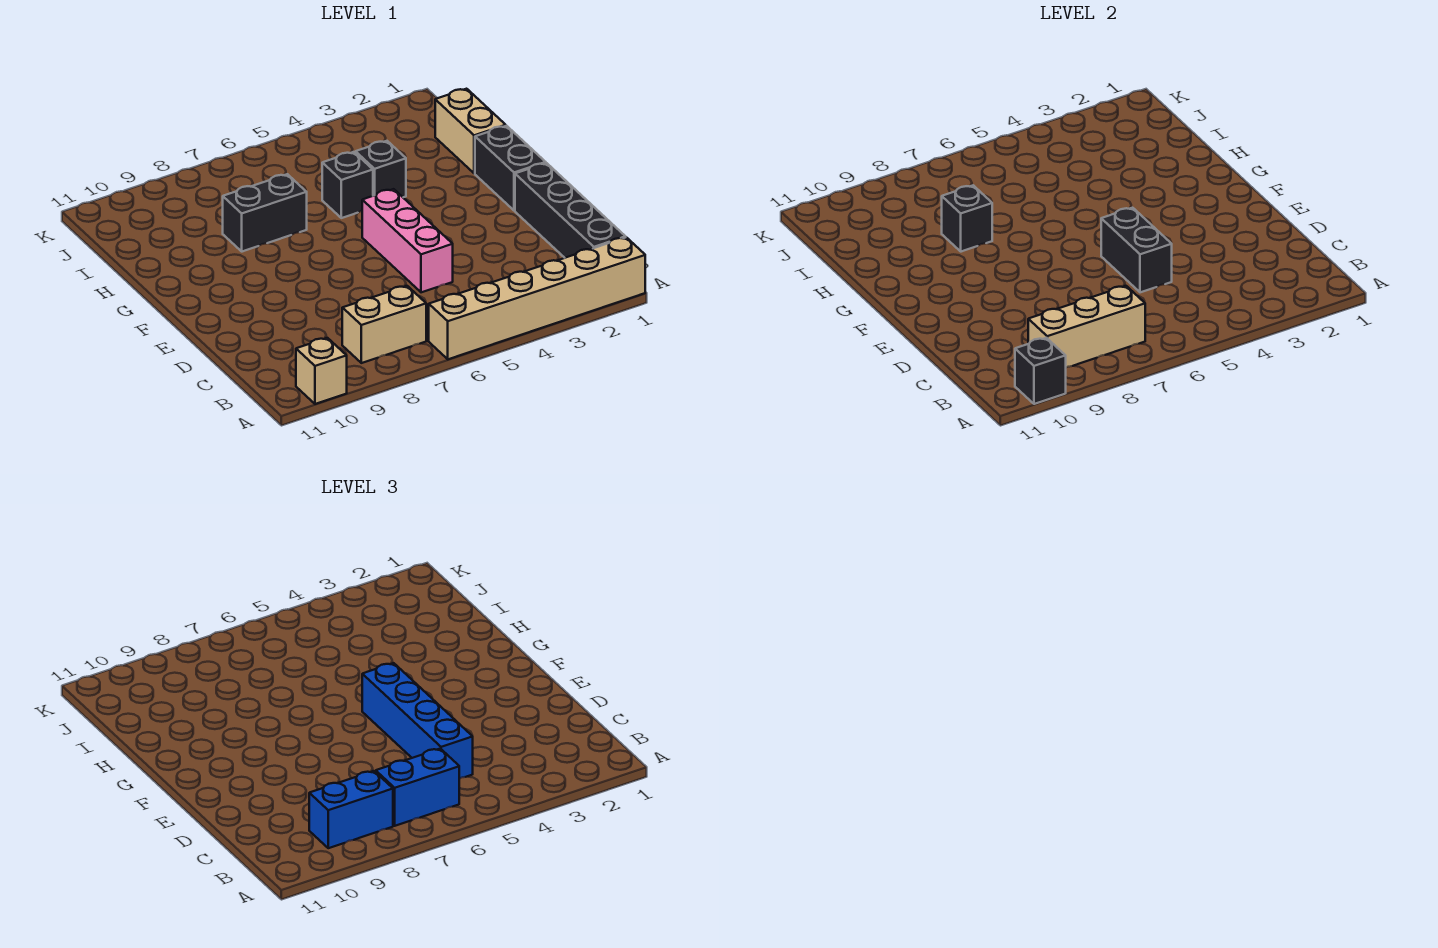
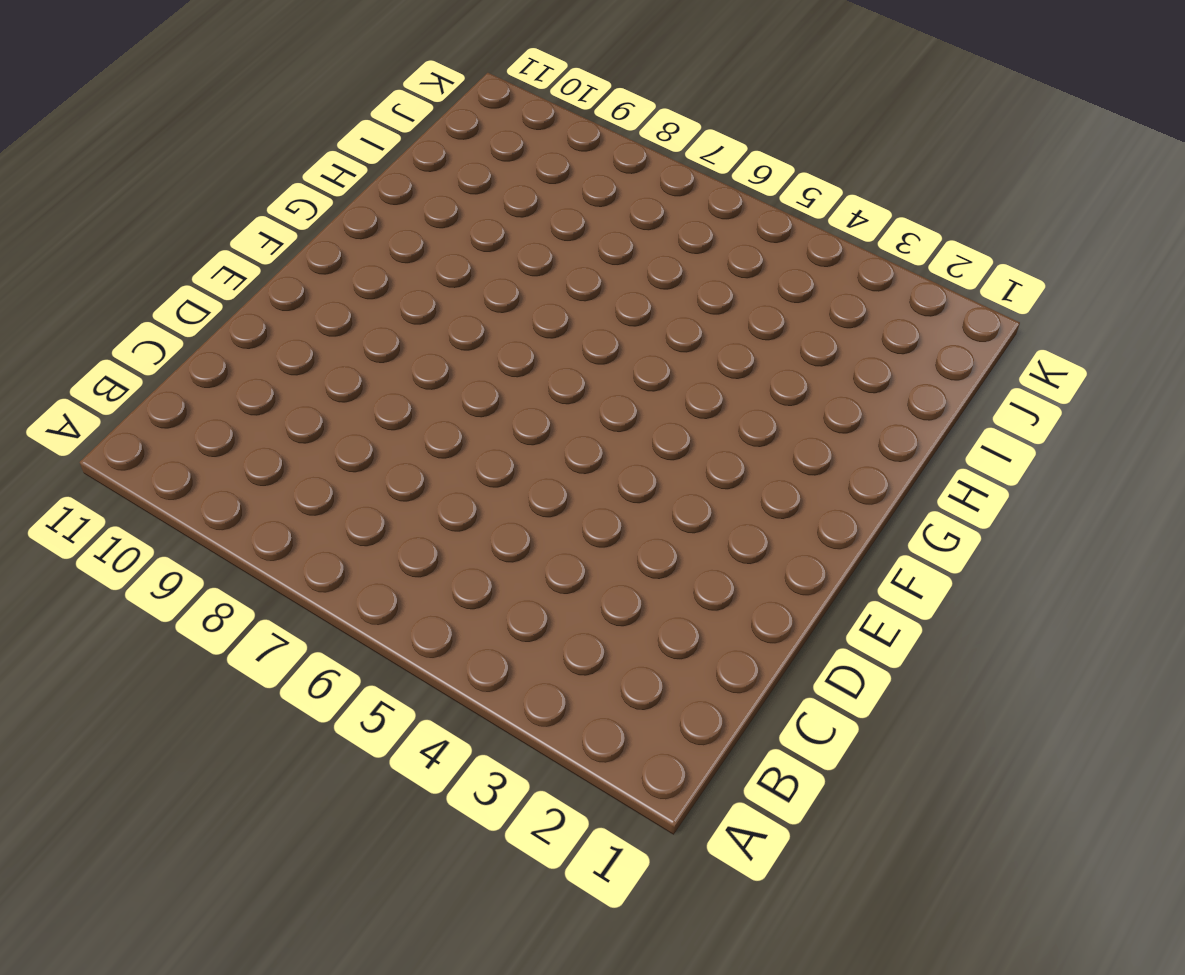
none -> tan brick A1:A6 level 1
none -> tan brick A10 level 1
none -> black brick B1:E1 level 1

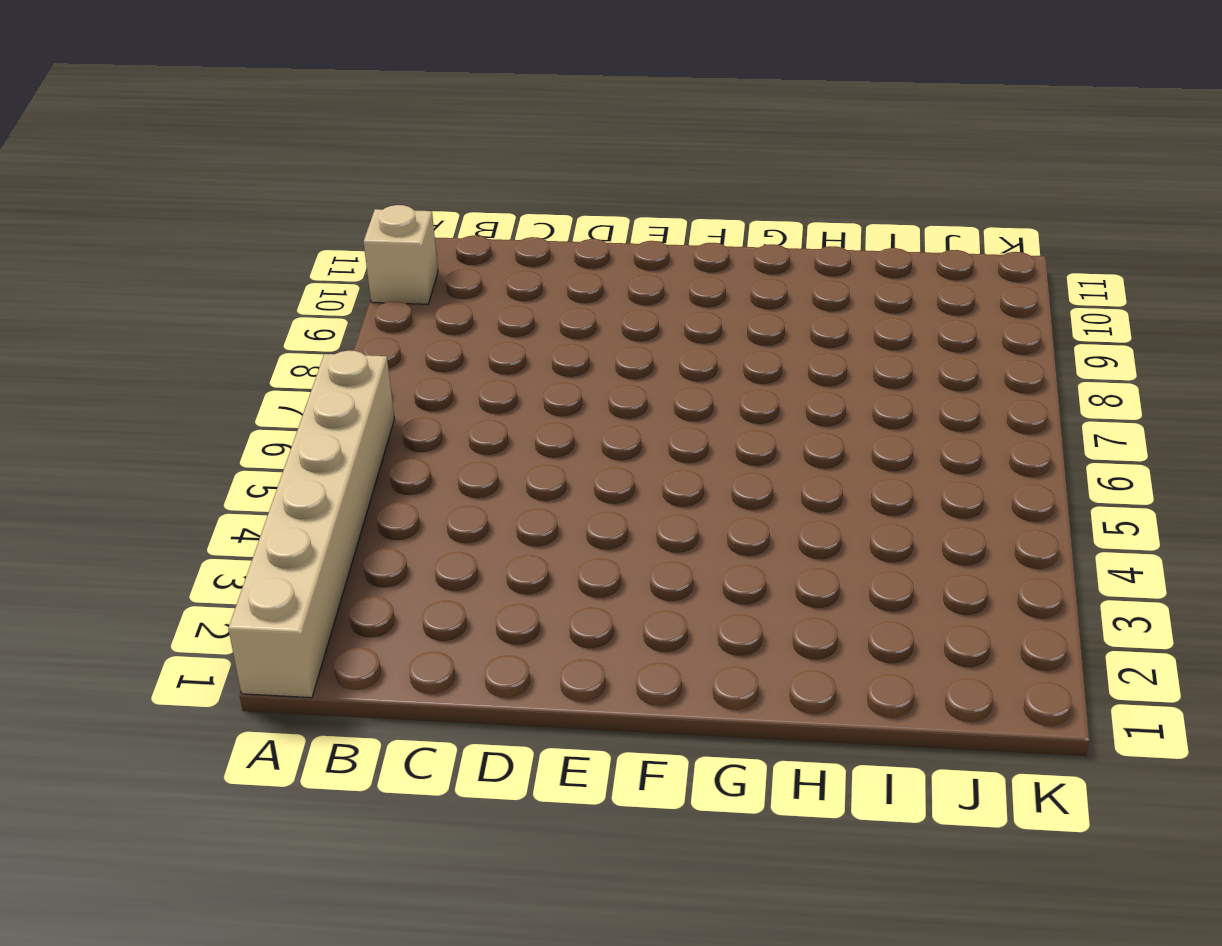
none -> black brick B1:E1 level 1
none -> tan brick B7:B8 level 1
none -> pink brick D5:F5 level 1

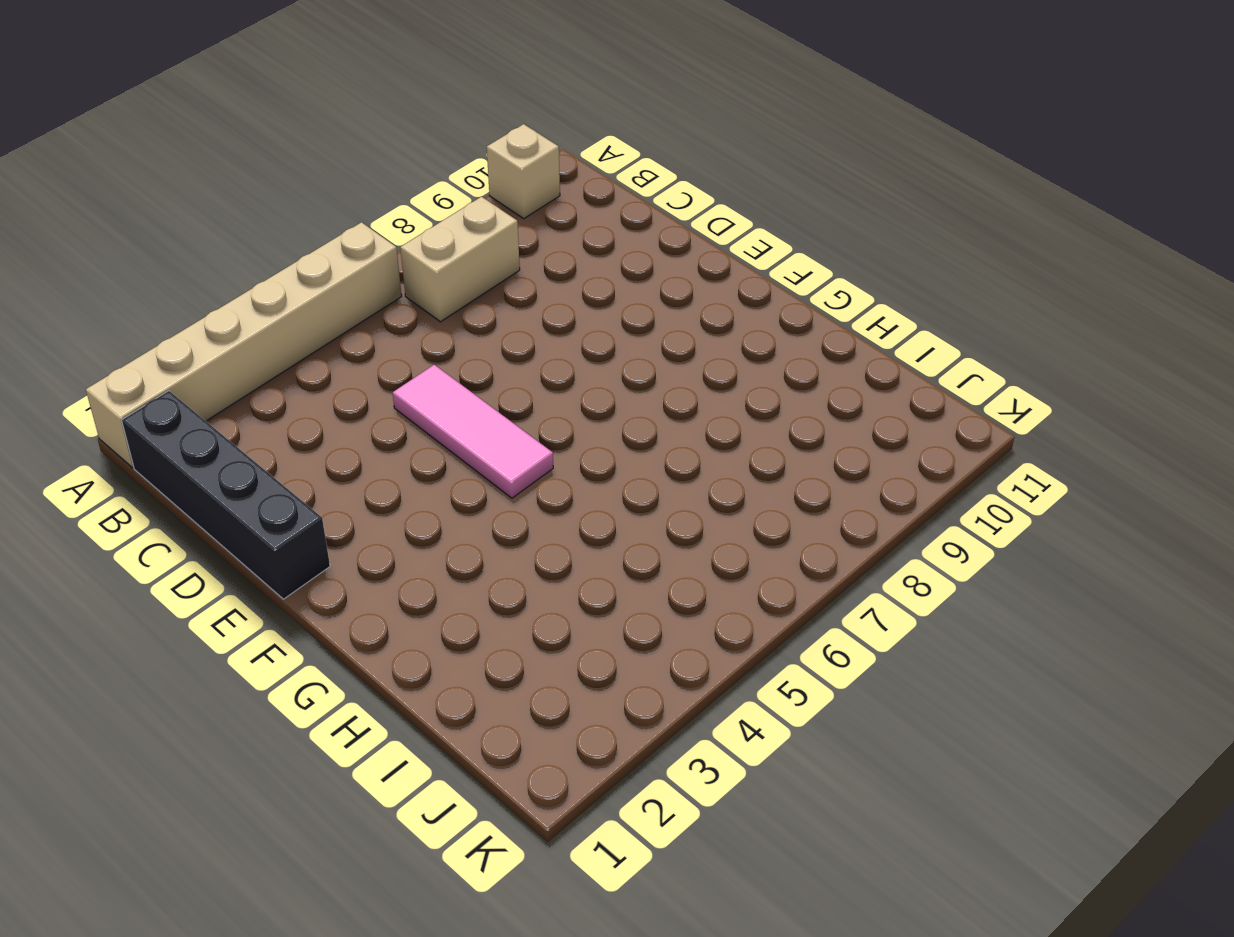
pink tile D5:F5 level 1 -> pink brick D5:F5 level 1
none -> black brick F1:G1 level 1
none -> tan brick H1:I1 level 1
none -> black brick H4 level 1

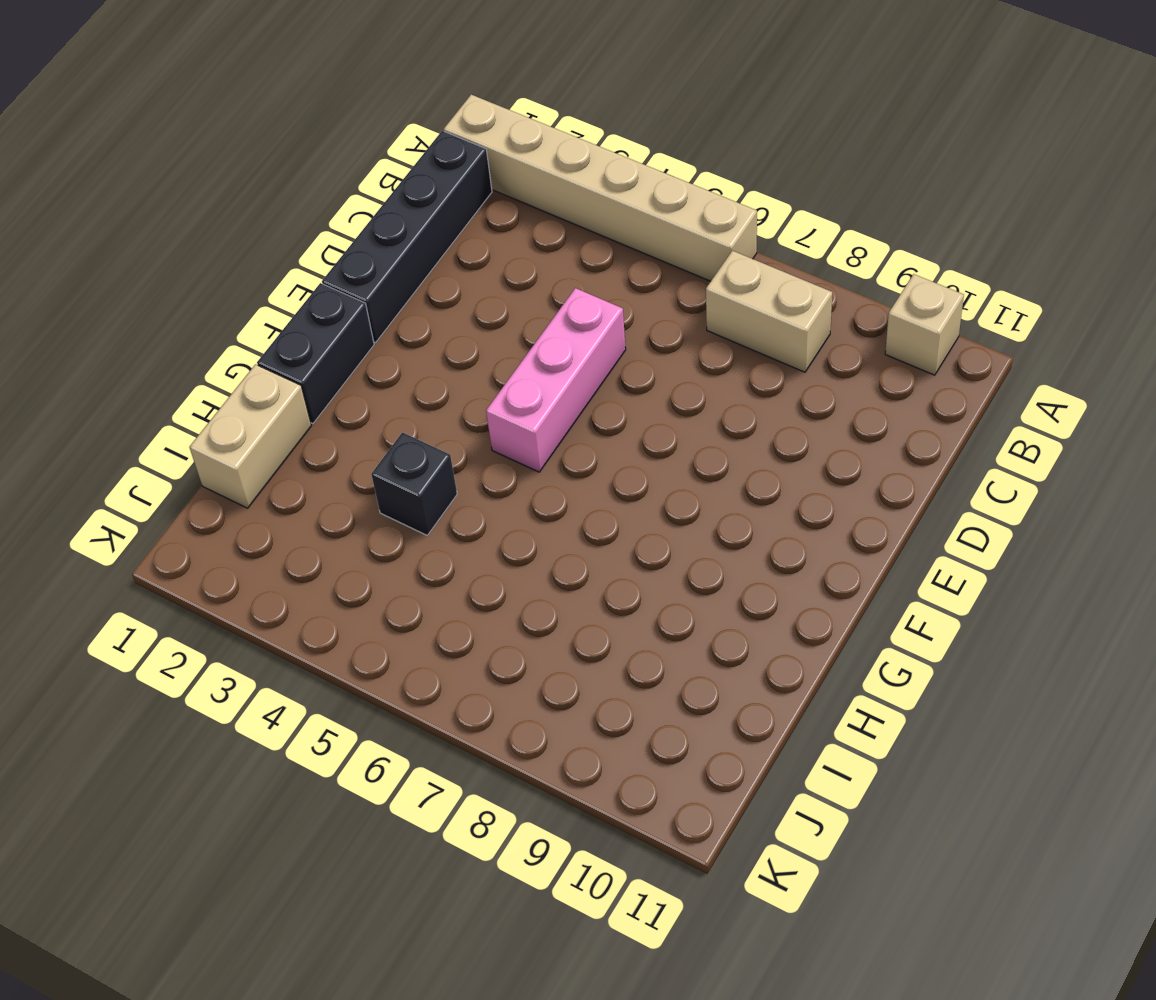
none -> black brick H5 level 1
none -> black brick H7:H8 level 1
none -> black brick A10 level 2

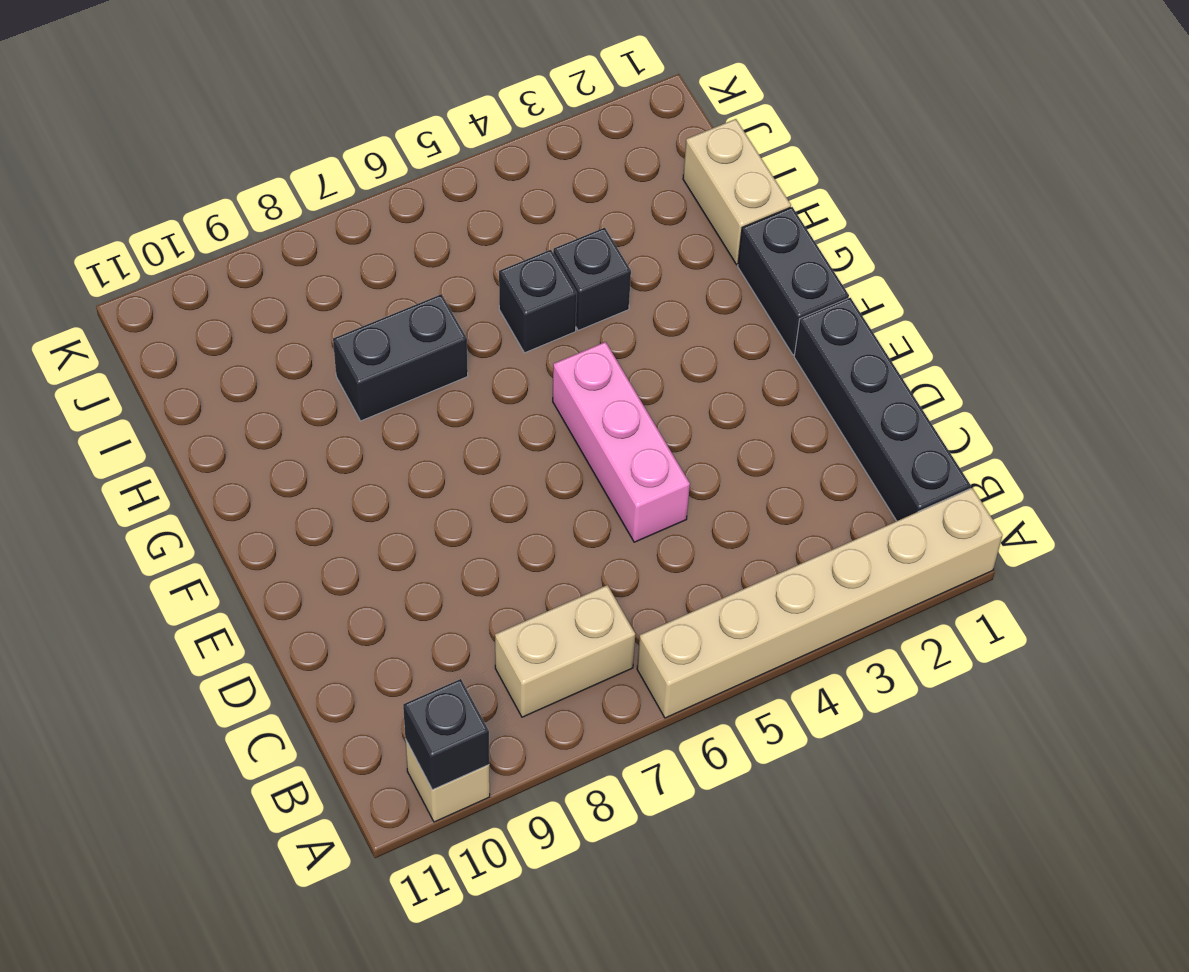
none -> tan brick B7:B9 level 2
none -> black brick D5:E5 level 2
none -> black brick H8 level 2

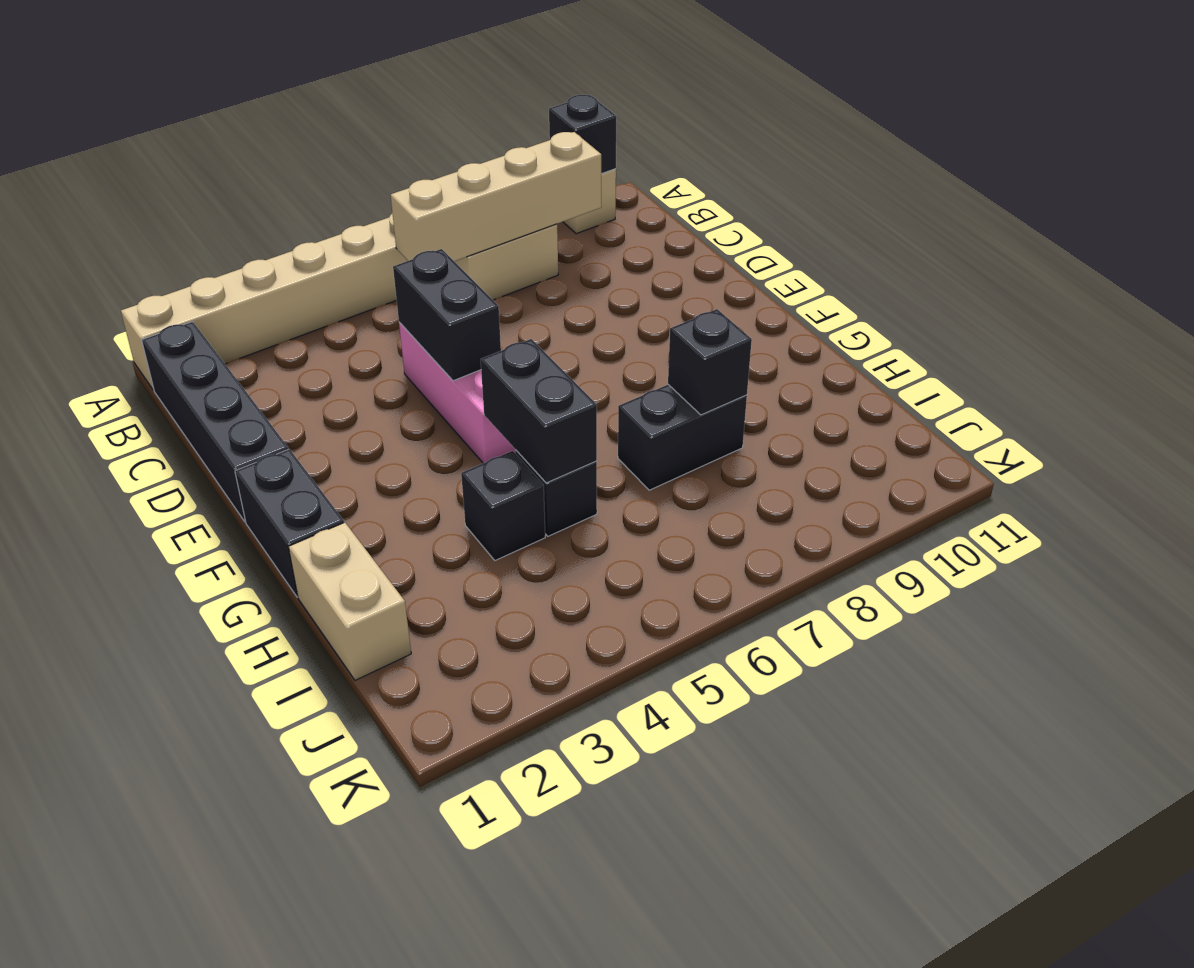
tan brick B6:B9 level 2 -> tan brick B7:B9 level 2
black brick G5:H5 level 2 -> none
none -> blue brick B6:B7 level 3
none -> blue brick B8:B9 level 3
none -> blue brick C5:F5 level 3

